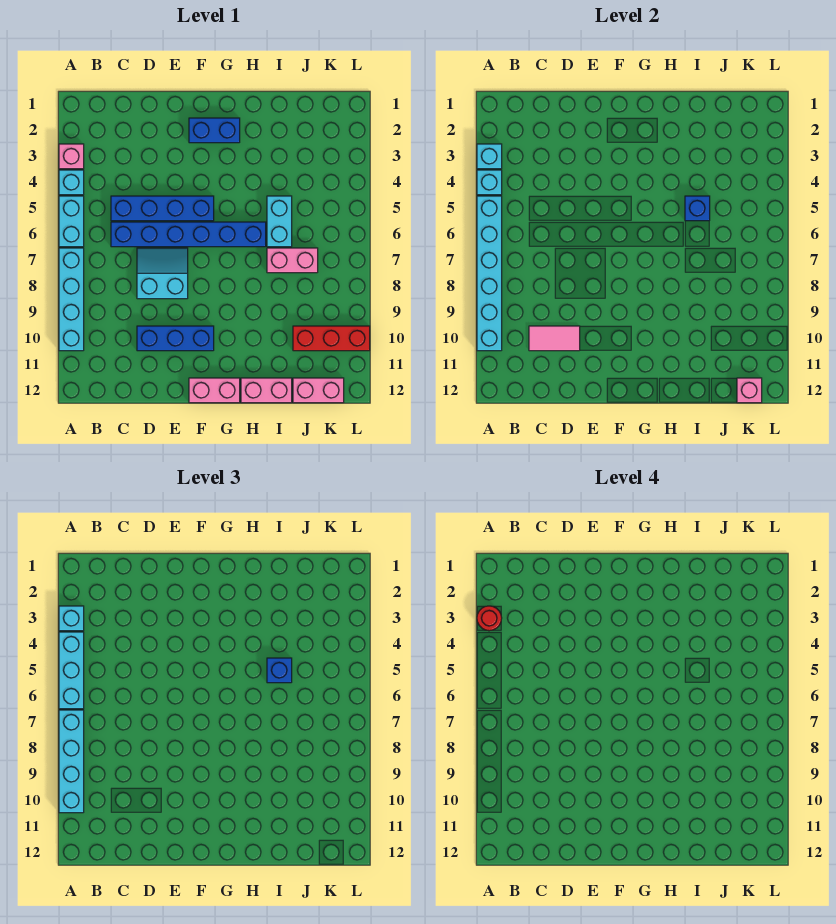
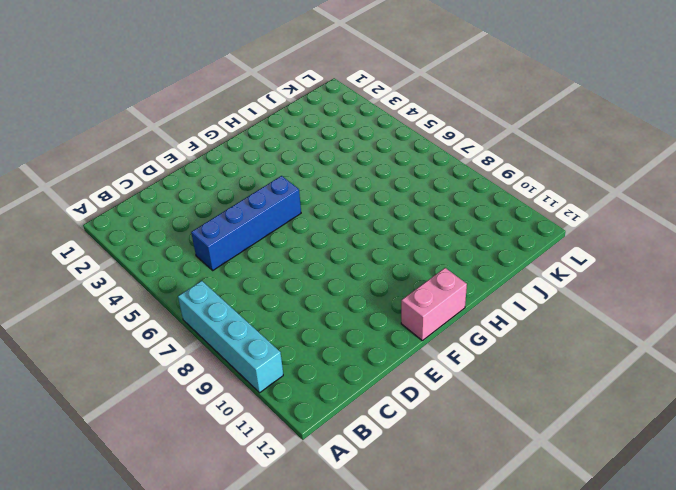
none -> pink brick A3 level 1
none -> cyan brick A4 level 1
none -> cyan brick A5:A6 level 1

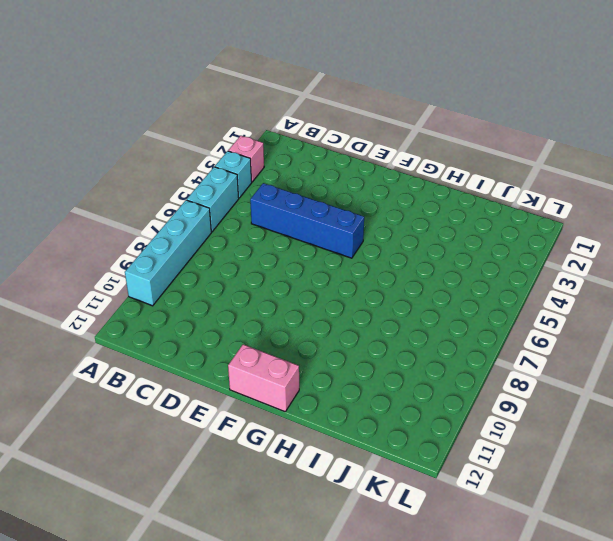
none -> blue brick C6:H6 level 1
none -> cyan slope D7:E8 level 1 top 8
none -> blue brick D10:F10 level 1

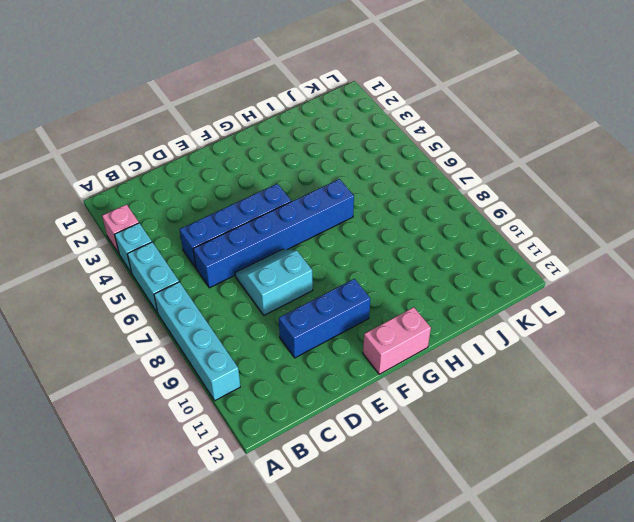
none -> blue brick F2:G2 level 1
none -> pink brick H12:I12 level 1
none -> cyan brick I5:I6 level 1

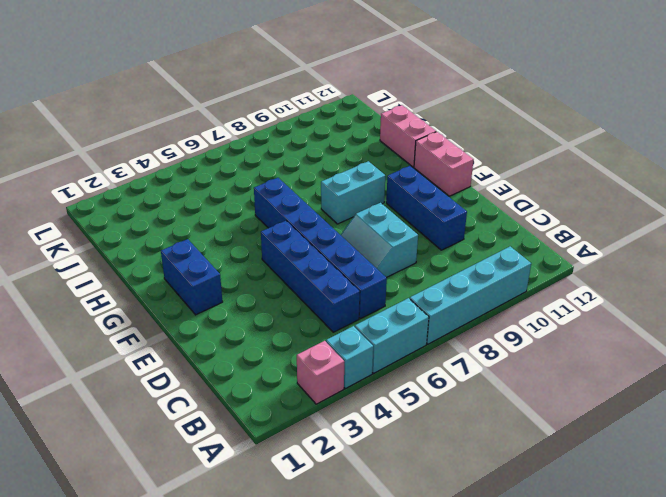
cyan brick G8:G9 level 1 -> cyan brick I5:I6 level 1
none -> pink brick I7:J7 level 1
none -> red brick J10:L10 level 1
none -> pink brick J12:K12 level 1

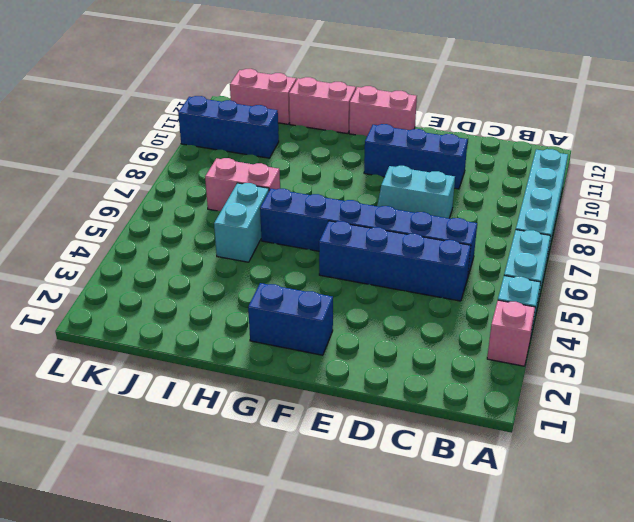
blue brick J10:L10 level 1 -> red brick J10:L10 level 1
none -> cyan brick A3 level 2
none -> cyan brick A4 level 2
none -> cyan brick A5:A10 level 2

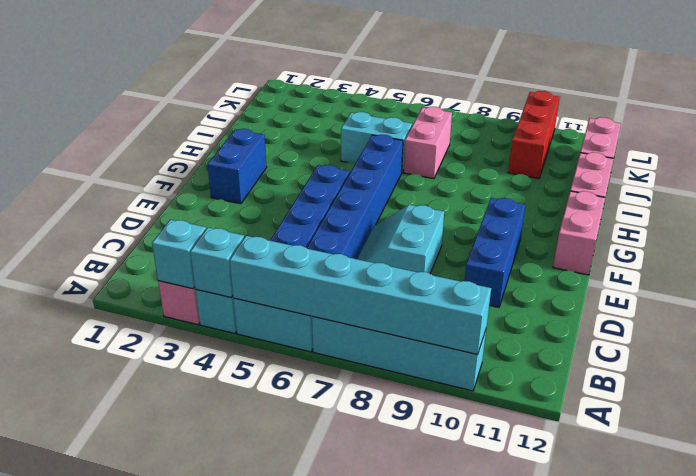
none -> pink tile C10:D10 level 2
none -> blue brick I5 level 2
none -> pink brick K12 level 2

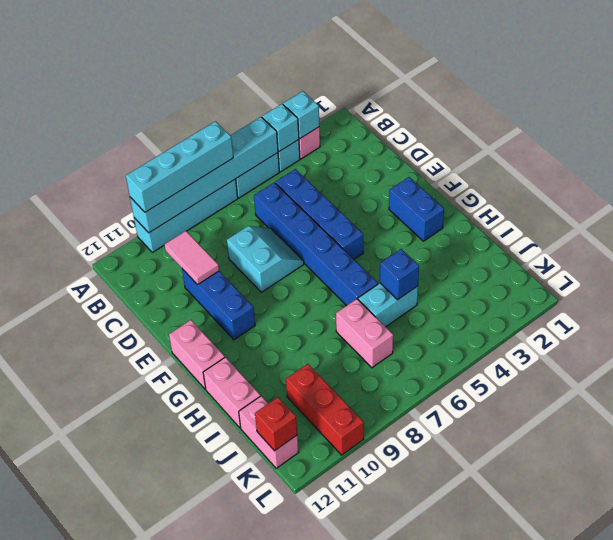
red brick K12 level 2 -> pink brick K12 level 2
none -> cyan brick A3 level 3
none -> cyan brick A4:A6 level 3
none -> blue brick I5 level 3

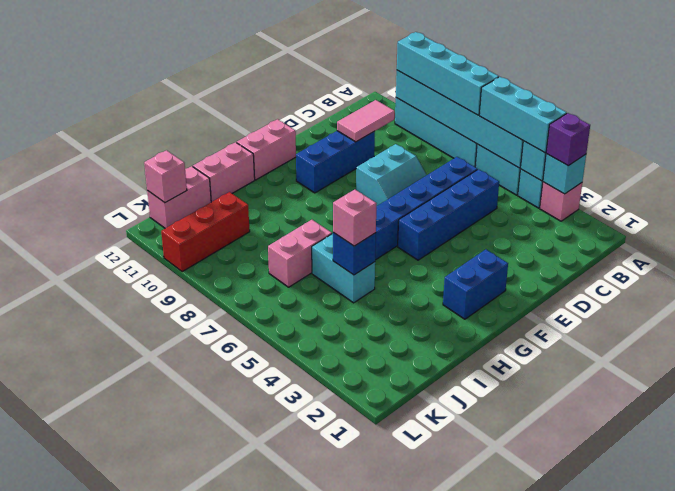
purple brick A3 level 3 -> cyan brick A3 level 3
pink brick I5 level 3 -> blue brick I5 level 3
none -> red round brick A3 level 4

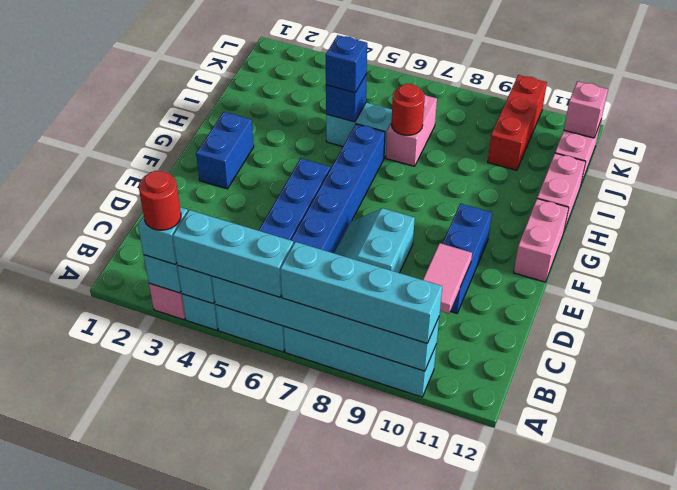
red round brick I7 level 2 -> none

